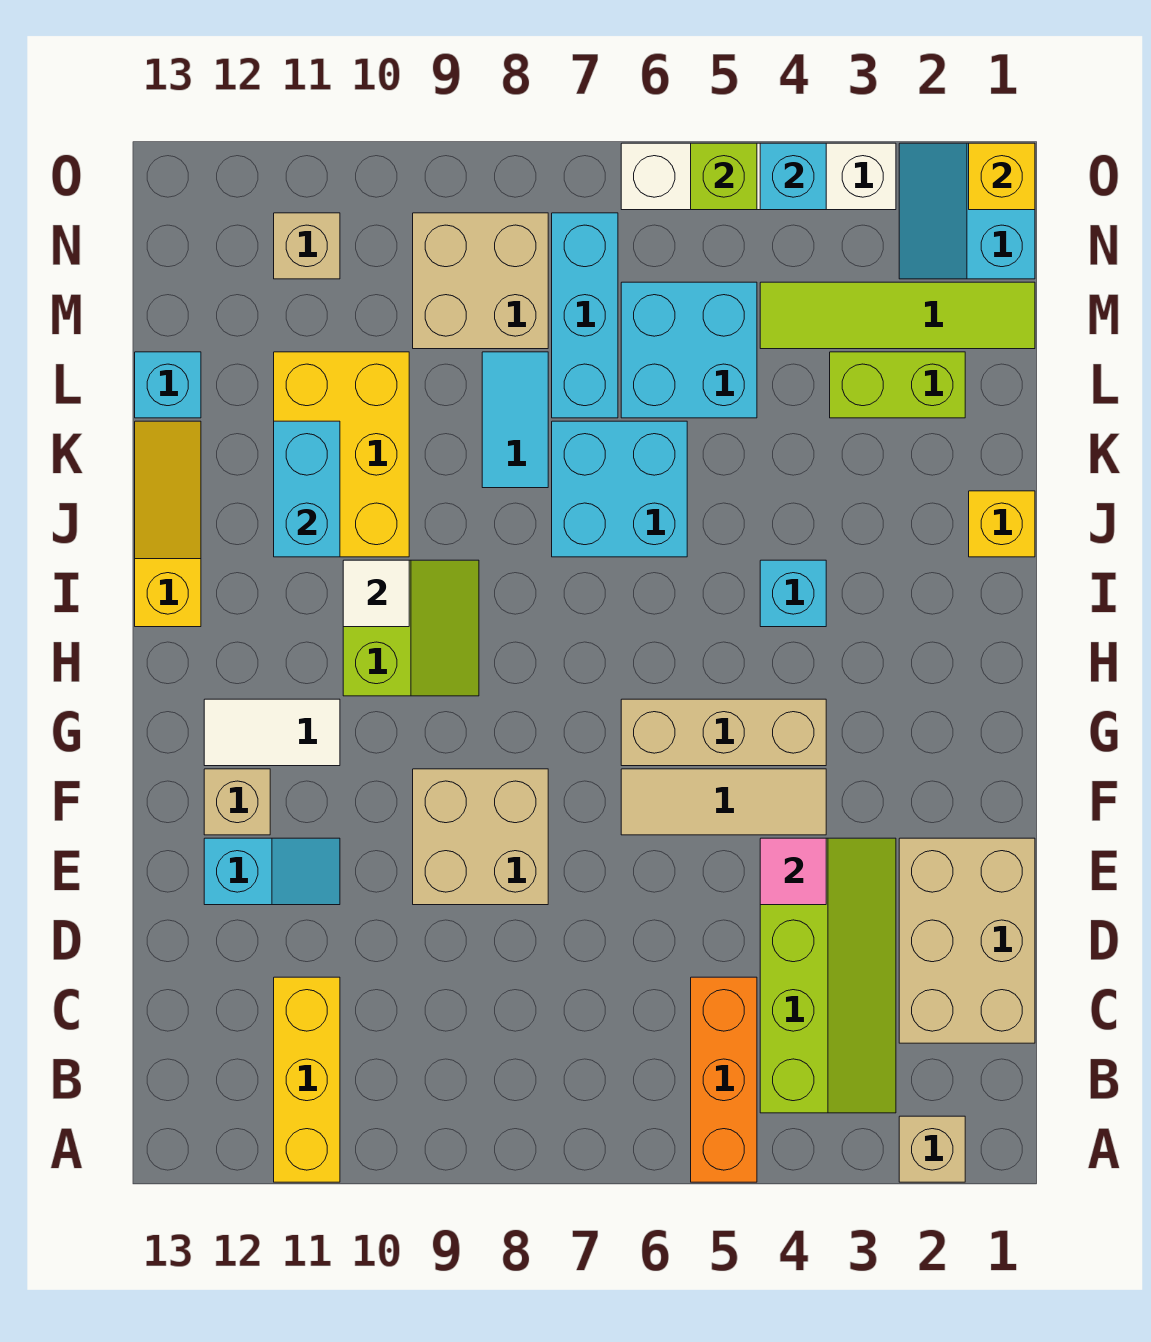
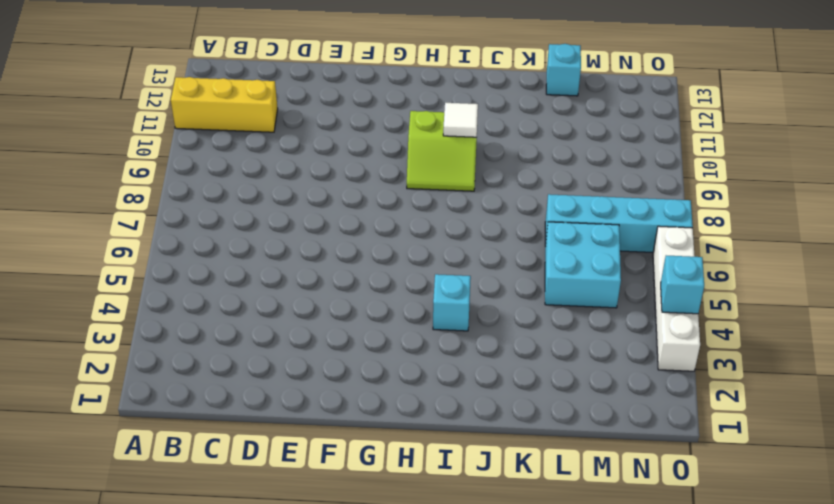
cyan brick L7:O7 level 1 -> cyan brick L7:N7 level 1
none -> tan brick A2 level 1
none -> orange brick A5:C5 level 1
none -> lime slope B3:E4 level 1 top 4
none -> tan brick C1:E2 level 1

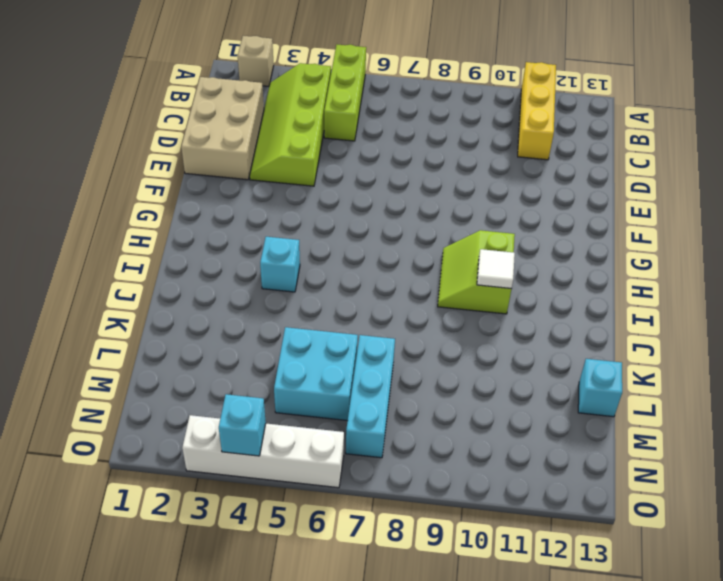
lime brick A5:C5 level 1 -> orange brick A5:C5 level 1
none -> tan brick E8:F9 level 1
none -> cyan slope E11:E12 level 1 top 12
none -> tan tile F4:F6 level 1
none -> tan brick F12 level 1

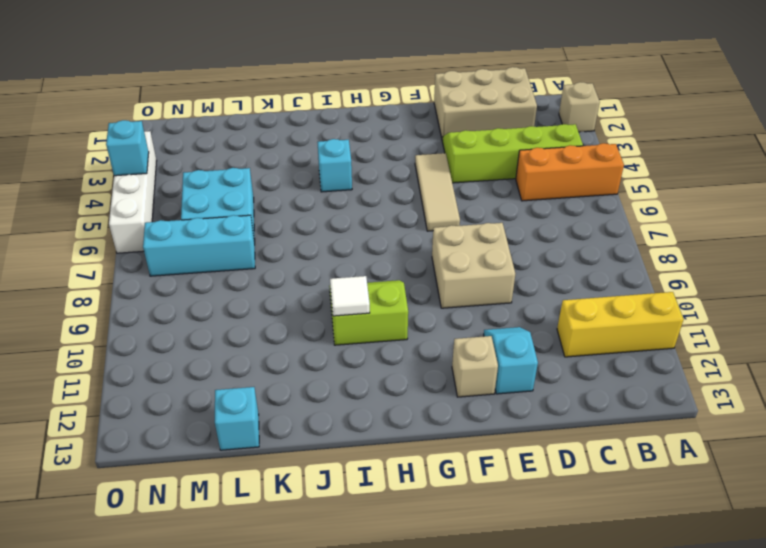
none -> tan brick G4:G6 level 1
none -> white tile G11:G12 level 1
none -> yellow slope I13:K13 level 1 top I
none -> yellow brick J1 level 1

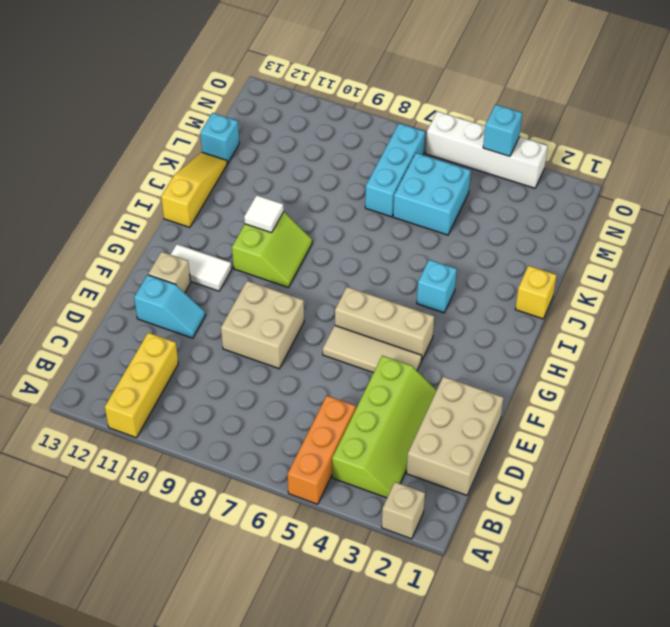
none -> cyan brick J6:K7 level 1
none -> yellow brick J10:L11 level 1
none -> cyan tile K8:L8 level 1
none -> lime brick L2:L3 level 1

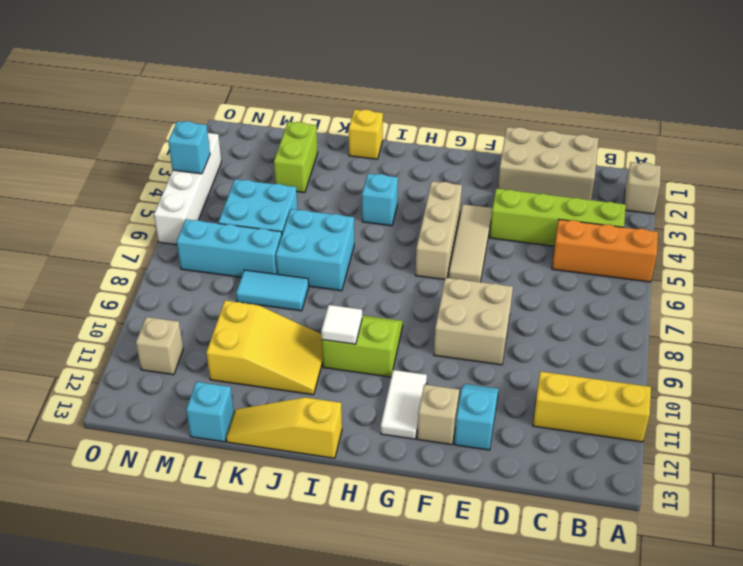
yellow slope J10:L11 level 1 top L -> yellow brick J10:L11 level 1
none -> lime tile M1:M4 level 1
none -> tan brick M8:N9 level 1
none -> cyan slope N1:O2 level 1 top 1
none -> pink tile E4 level 2

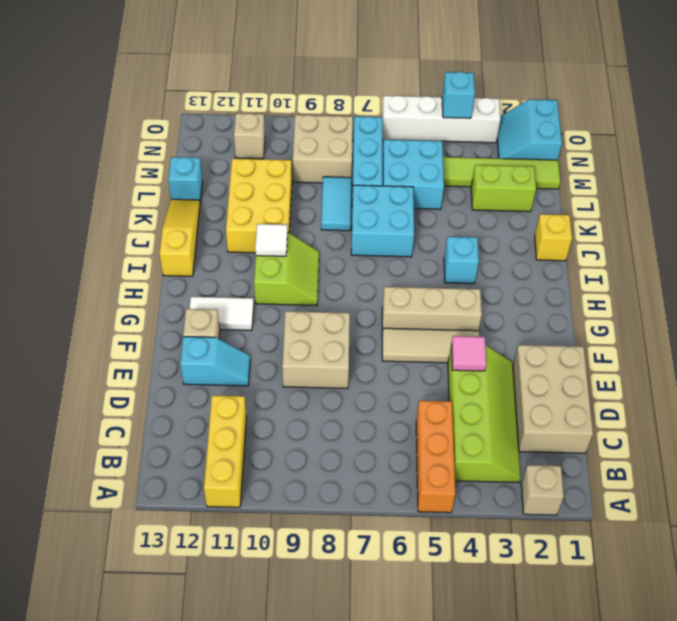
none -> cyan brick J11:K11 level 2
none -> yellow brick O1 level 2
none -> lime brick O5 level 2

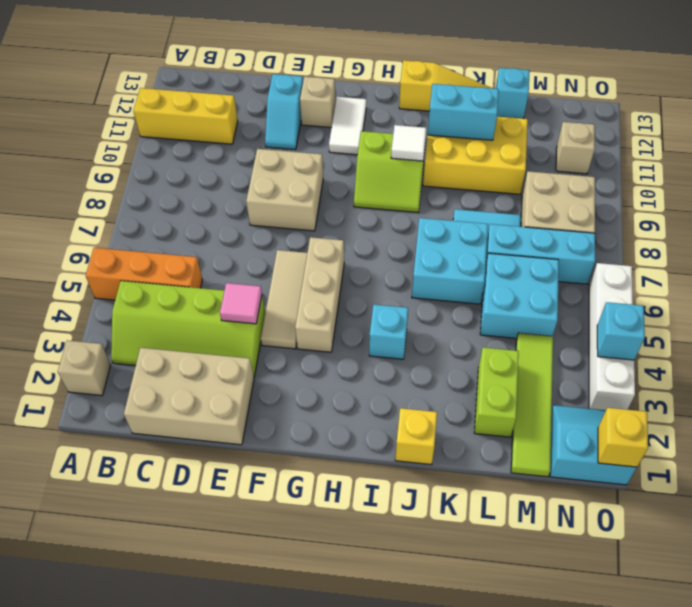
none -> lime brick O5 level 2

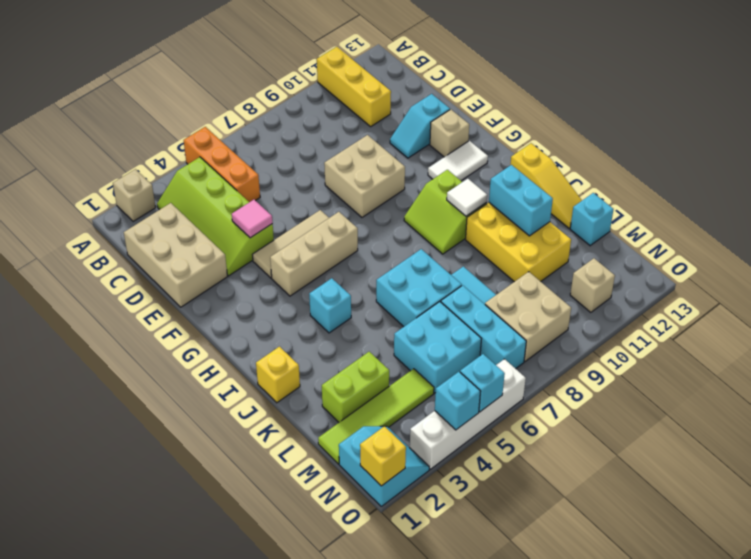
cyan brick O5 level 2 -> lime brick O5 level 2

